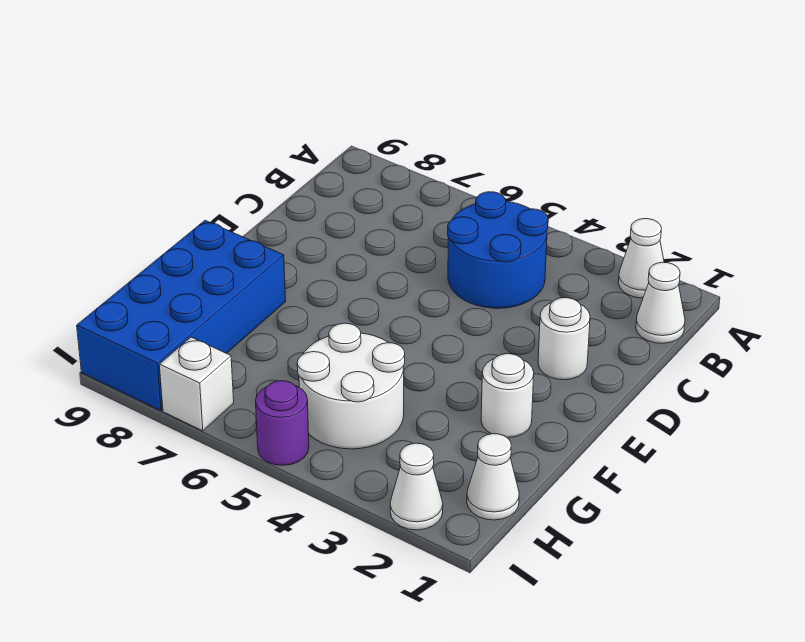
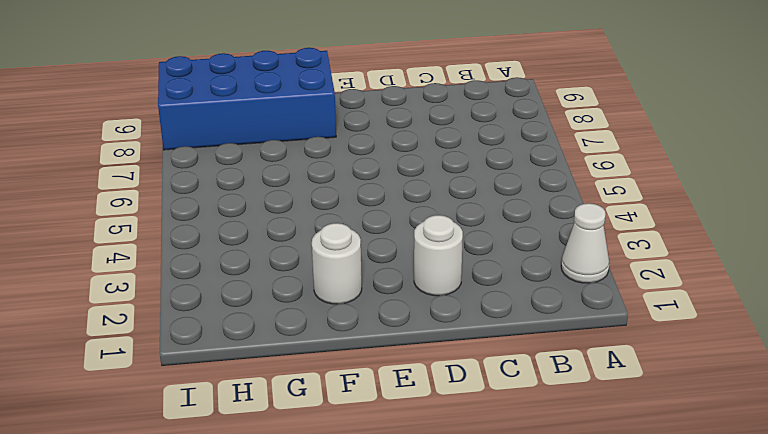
none -> white cone B1 level 1
none -> blue round brick B4:C5 level 1

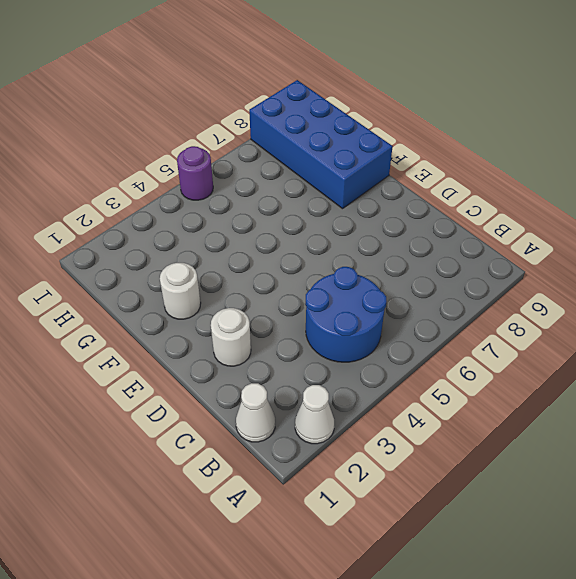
none -> white round brick G4:H5 level 1
none -> white cone H1 level 1

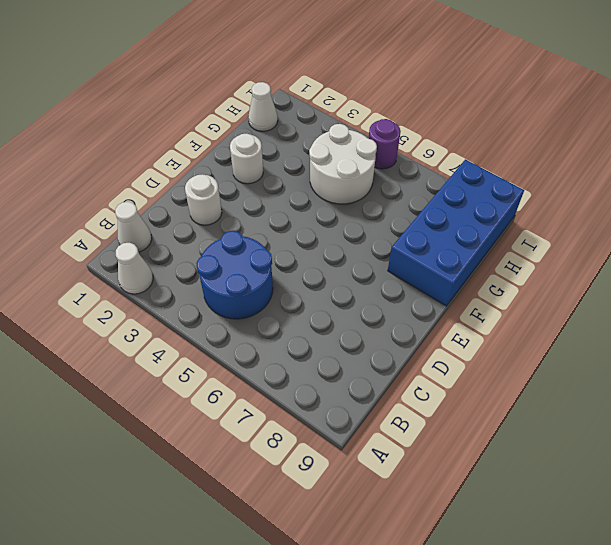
none -> white cone I2 level 1
none -> white brick I7 level 1

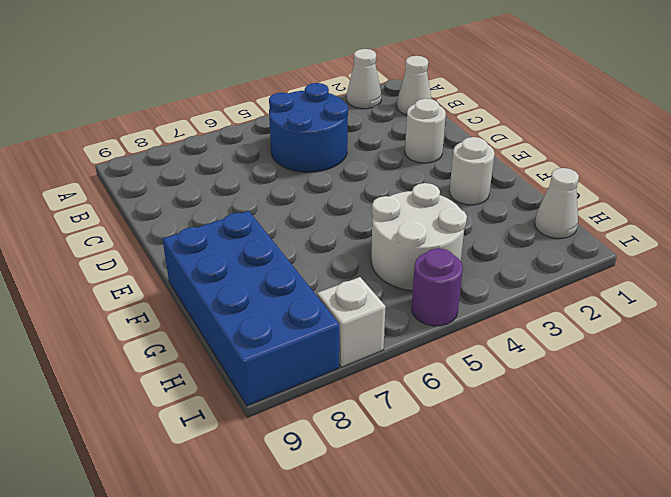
none -> white cone I2 level 1

